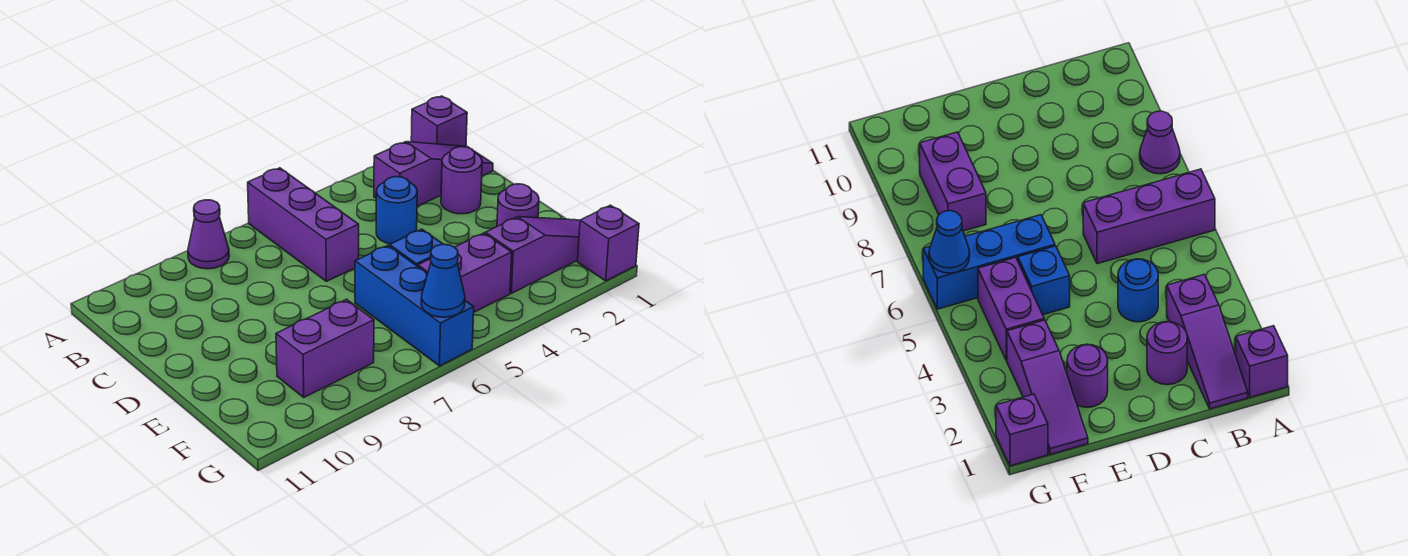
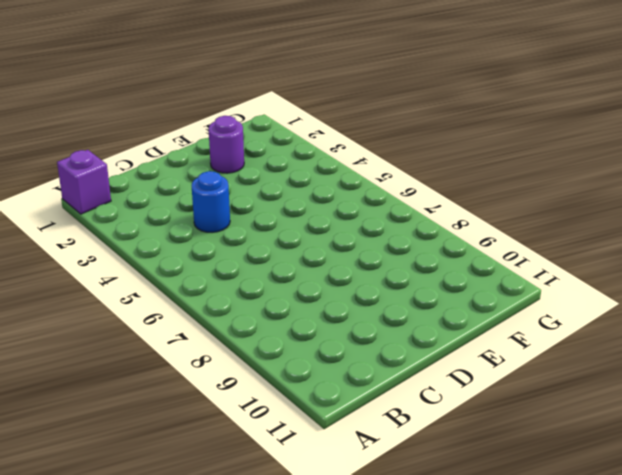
none -> purple brick A6:C6 level 1
none -> purple cone A8 level 1
none -> purple slope B1:B3 level 1 top 3

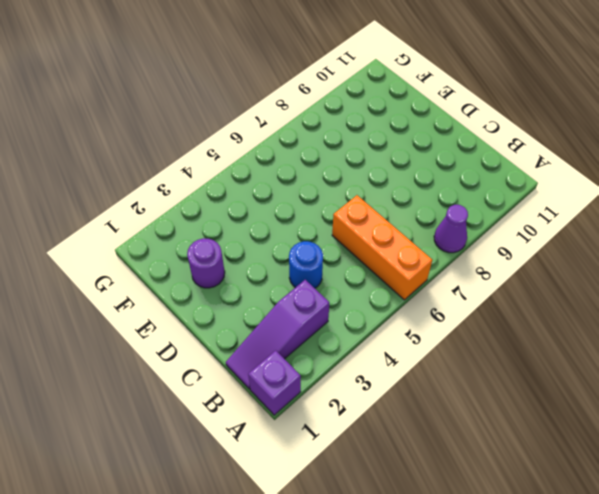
orange brick A6:C6 level 1 -> purple brick A6:C6 level 1
none -> purple round brick C2 level 1
none -> blue brick E5 level 1
none -> blue brick E6:G6 level 1

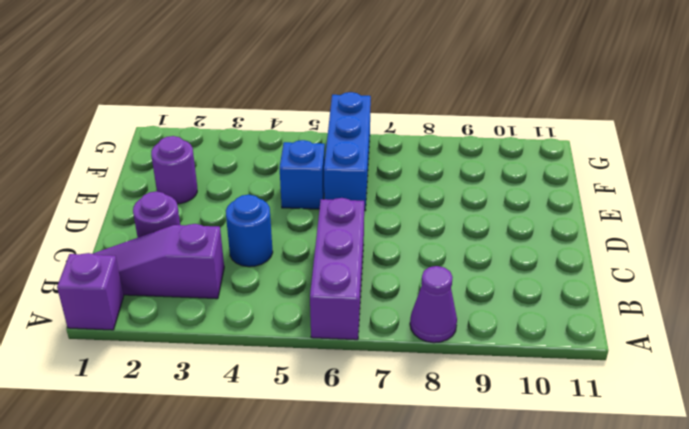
none -> purple slope F1:F3 level 1 top 3
none -> purple brick F4:F5 level 1
none -> purple brick F8:F9 level 1

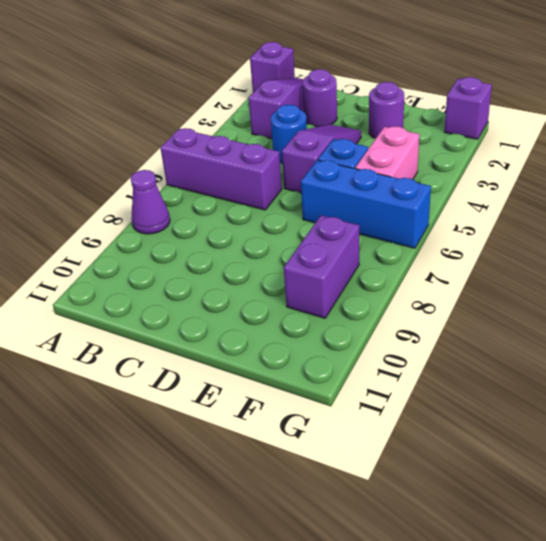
purple slope D3:D5 level 1 top 5 -> purple slope F1:F3 level 1 top 3
pink brick F4:F5 level 1 -> purple brick F4:F5 level 1
none -> blue cone G6 level 2

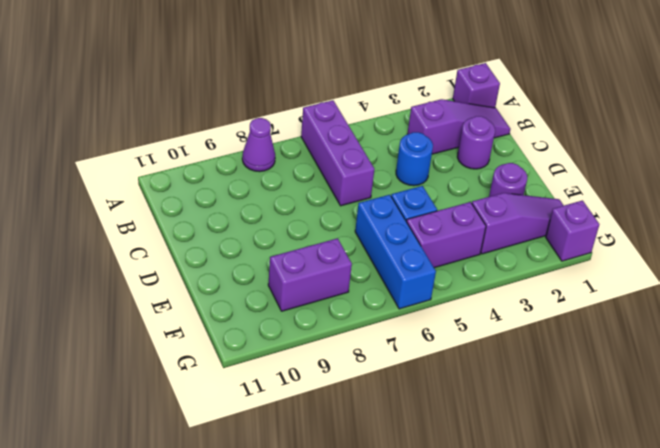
none -> blue cone G6 level 2

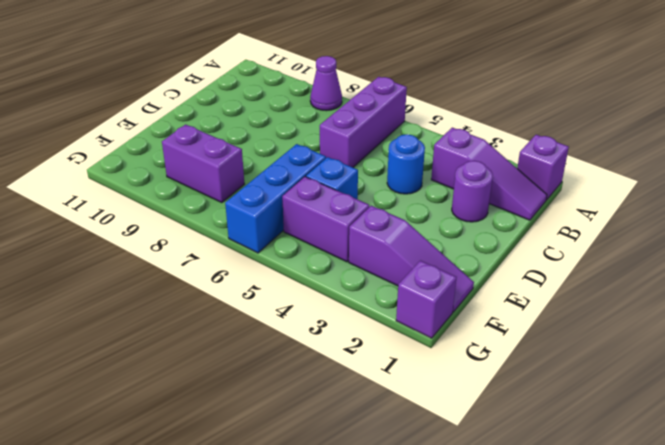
none -> purple round brick E2 level 1
none -> blue cone G6 level 2

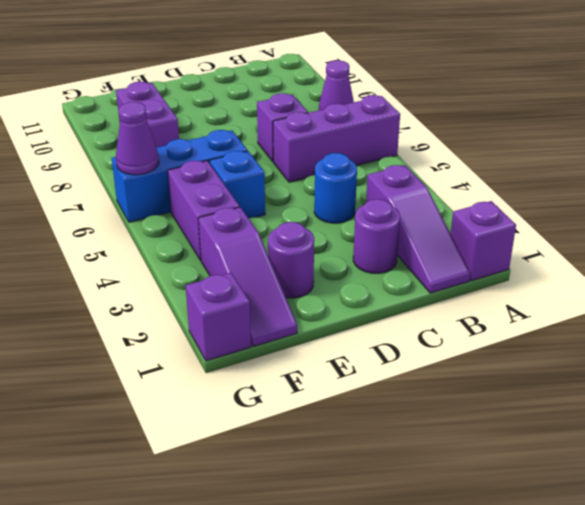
purple brick C7 level 1 -> none
purple cone G6 level 2 -> blue cone G6 level 2

